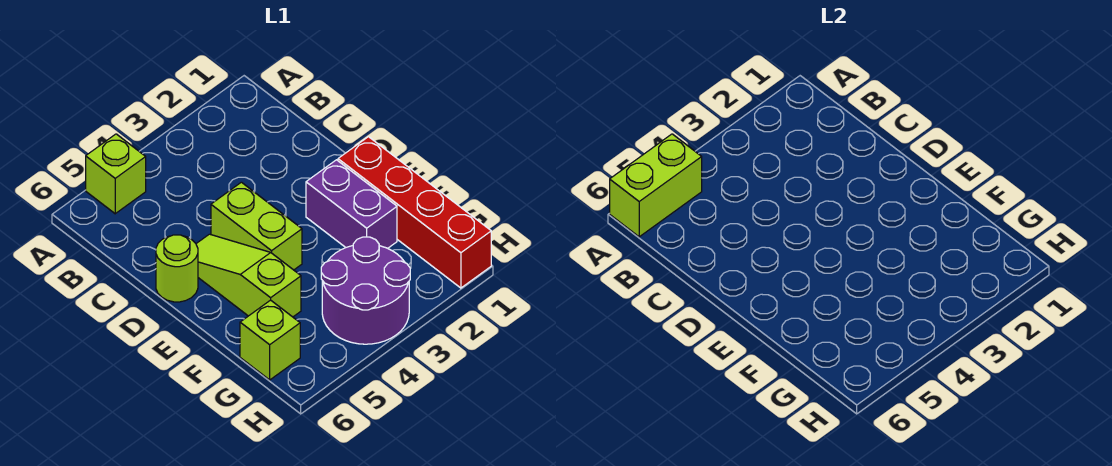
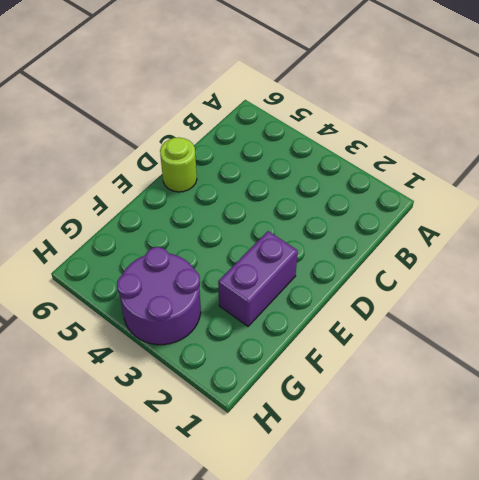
none -> lime brick A5 level 1
none -> lime brick D4:E4 level 1

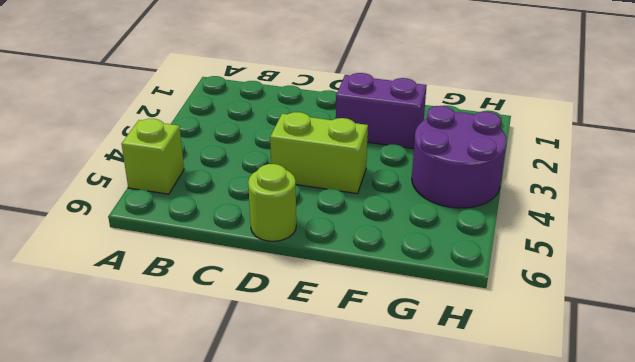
none -> lime slope D5:F5 level 1 top F
none -> red brick E1:H1 level 1

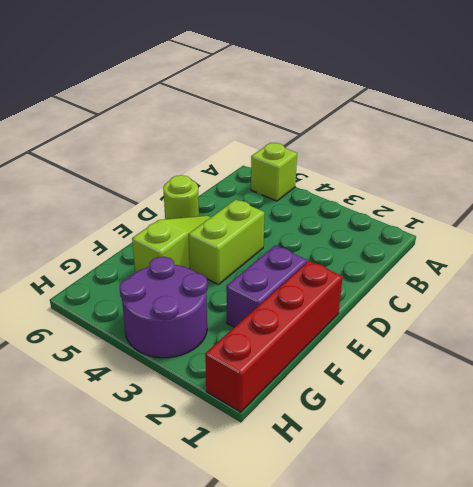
none -> lime brick G6 level 1
none -> lime brick A5:A6 level 2

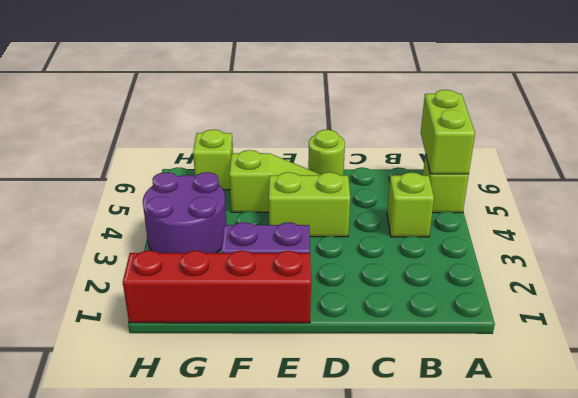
lime brick B4 level 1 -> none

